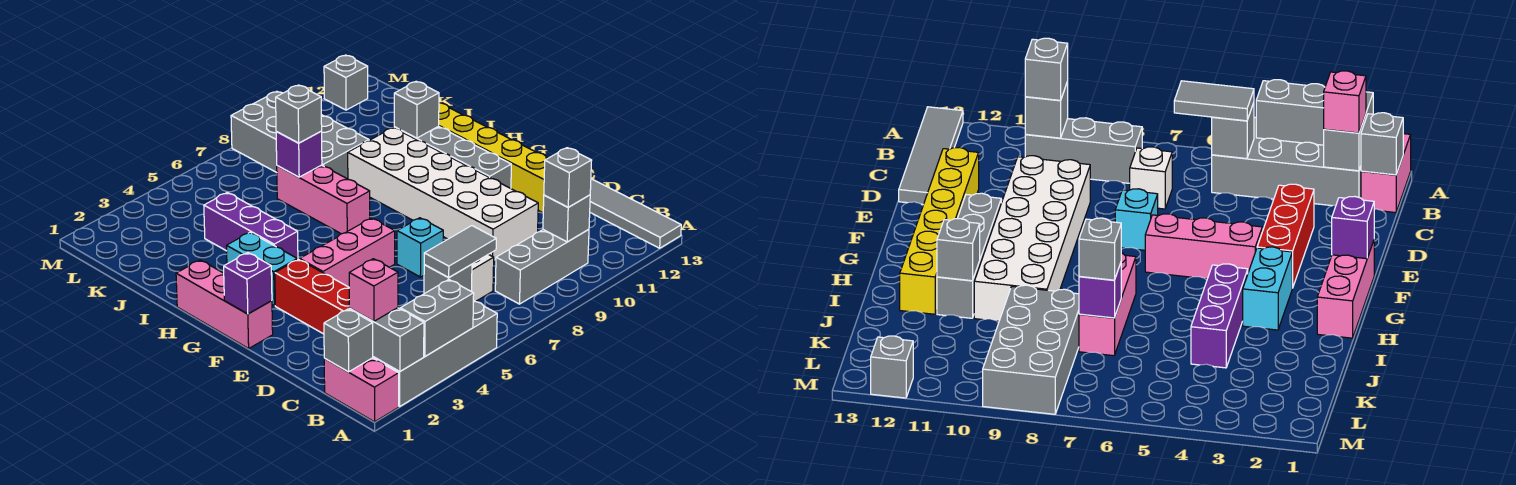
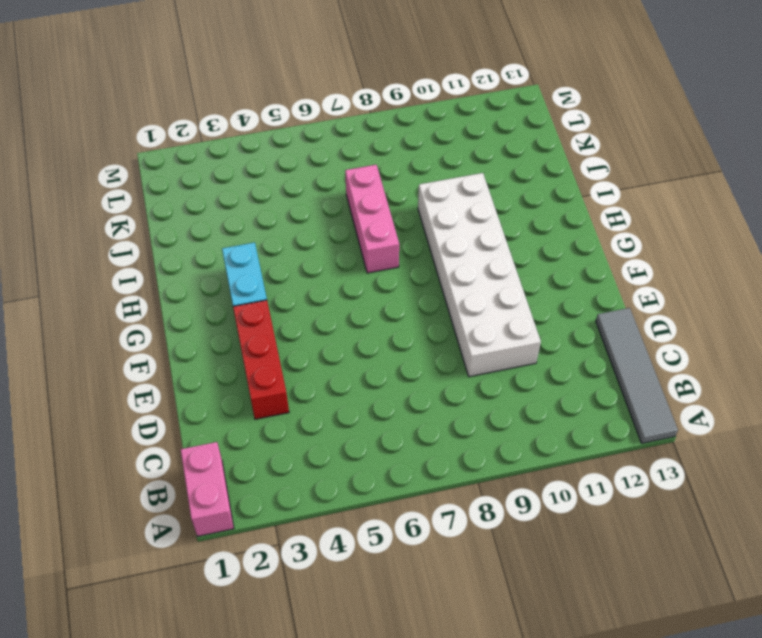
none -> grey brick A2:B5 level 1
none -> grey brick B8:B10 level 1
none -> white brick C7 level 1

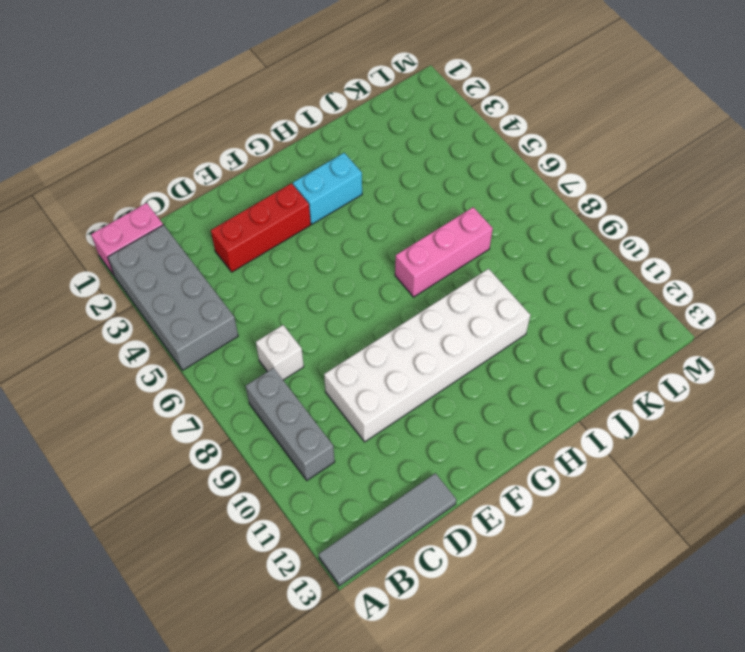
none -> yellow brick D12:I12 level 1
none -> cyan brick E7 level 1
none -> pink brick F1:H1 level 1

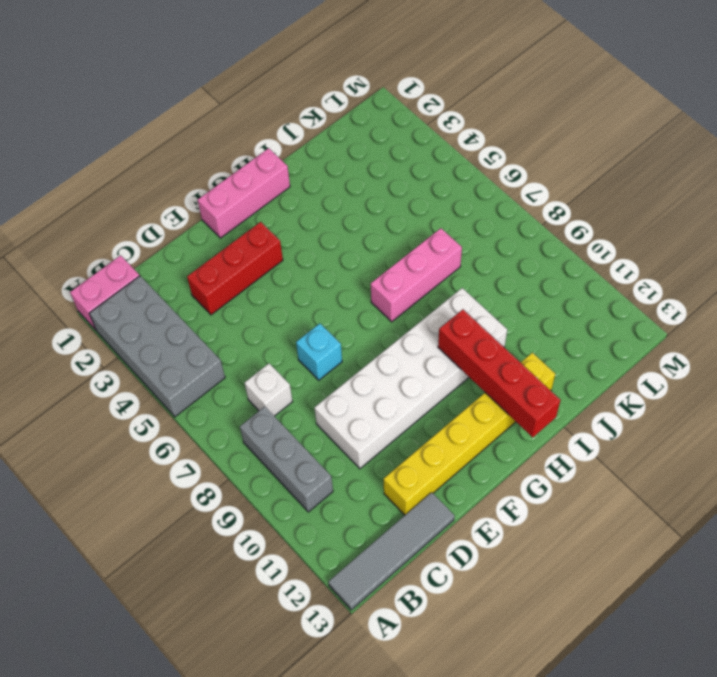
red brick H10:H13 level 2 -> none
none -> pink brick F4:F6 level 1
none -> grey brick F11:I11 level 1
none -> cyan brick G3:H3 level 1

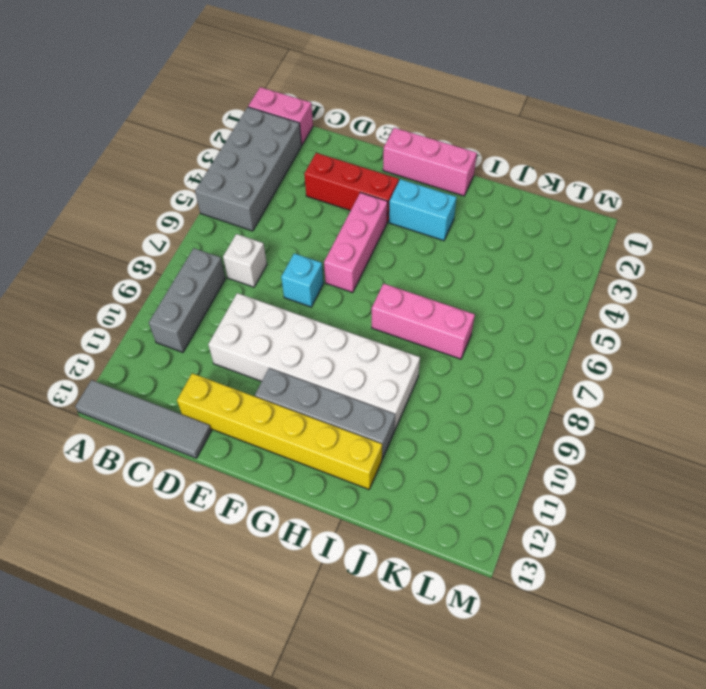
none -> purple brick H4:J4 level 1
none -> grey brick J8:M9 level 1
none -> grey brick M12 level 1

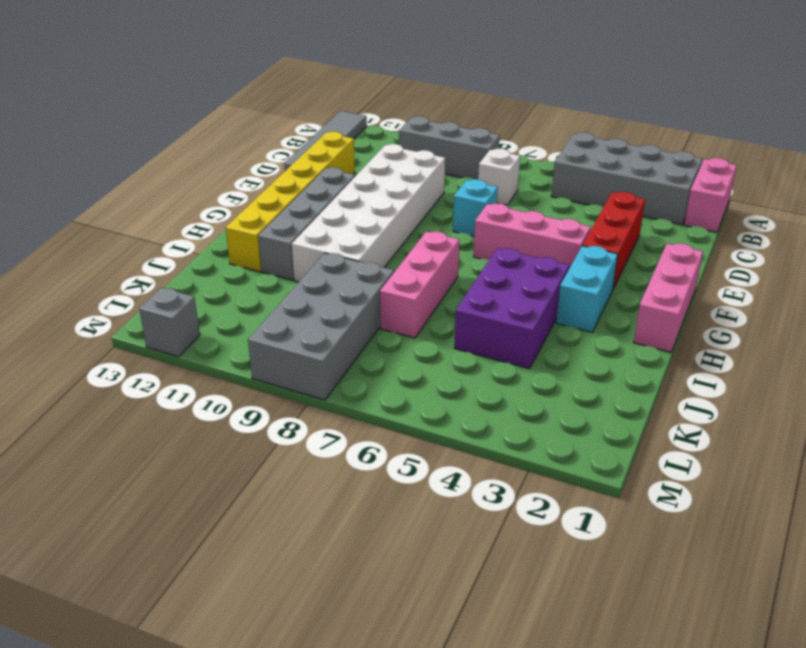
purple brick H4:J5 level 1 -> purple brick H4:J4 level 1
none -> grey brick A2:B2 level 2
none -> grey brick A3:A4 level 2
none -> grey brick B1 level 2

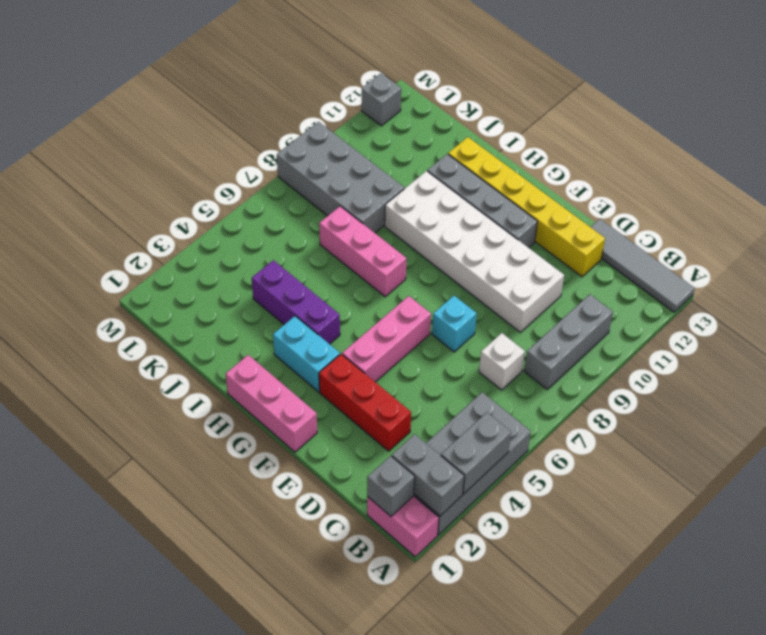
none -> grey brick B5 level 2
none -> grey brick B10 level 2
none -> purple brick F1 level 2

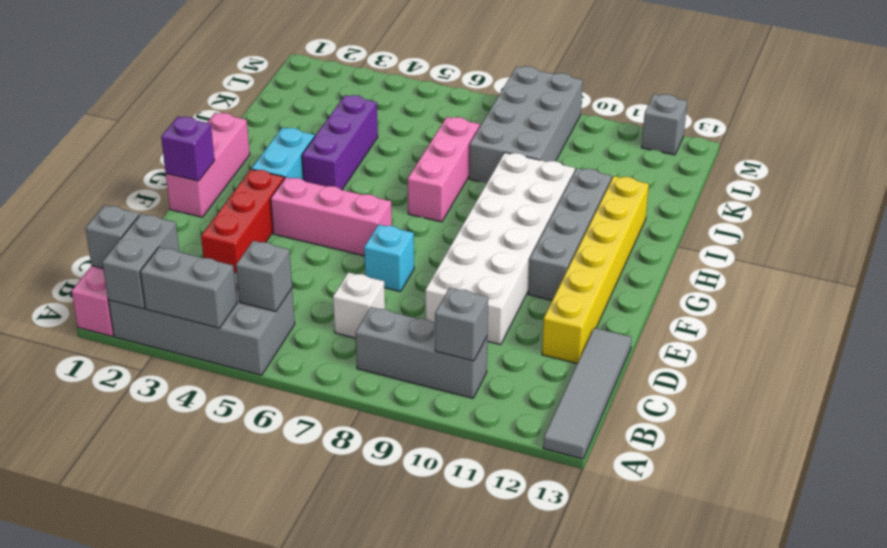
none -> grey brick I11 level 2
none -> purple brick J7 level 2
none -> pink brick B2 level 3

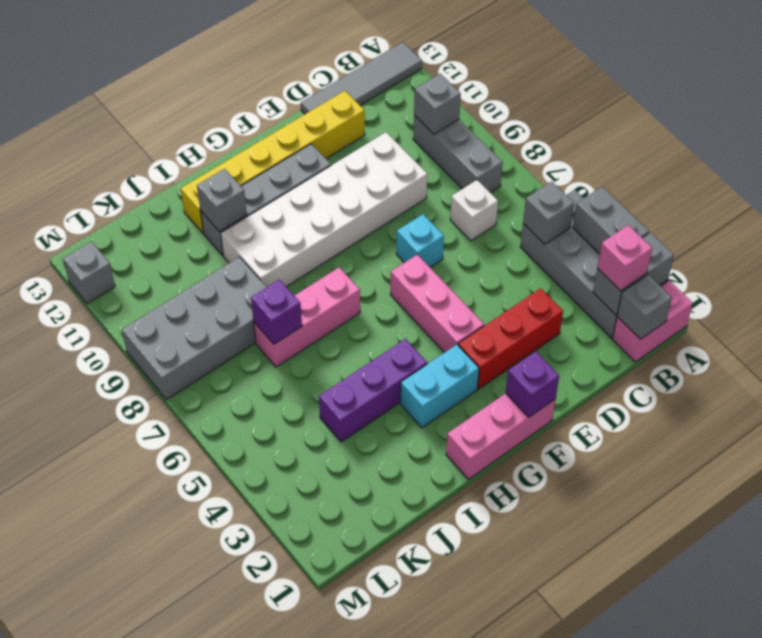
none -> grey tile B5:B6 level 3
none -> grey brick B10 level 3
none -> grey brick J7 level 3

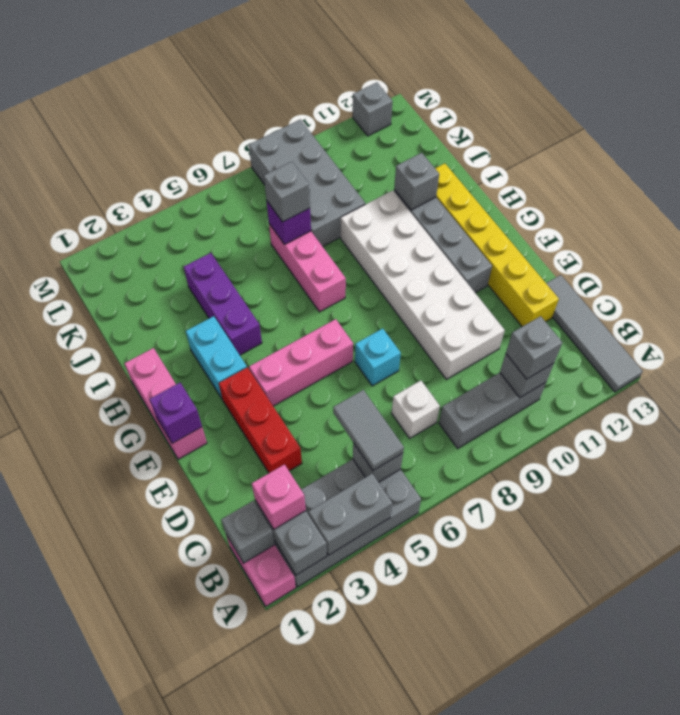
grey tile B5:C5 level 3 -> grey tile B5:B6 level 3

